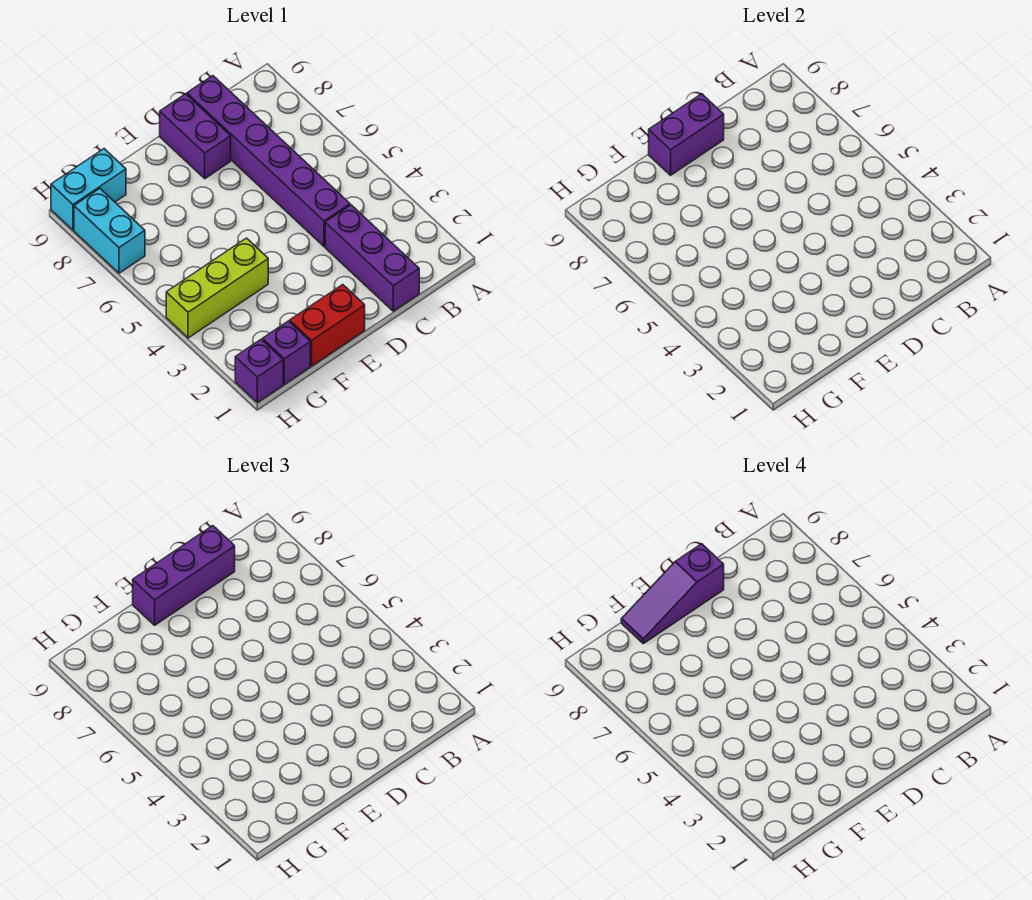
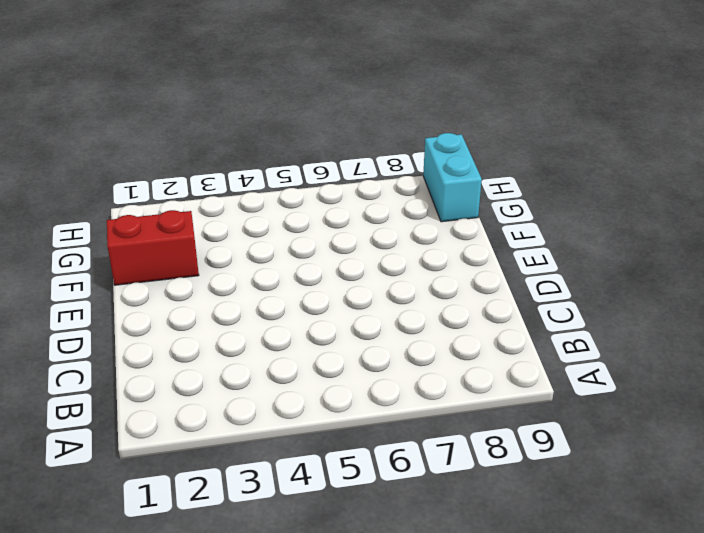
red brick F1:F2 level 1 -> red brick E1:F1 level 1
none -> purple brick C1:C3 level 1
none -> purple brick C4:C9 level 1
none -> purple brick D8:D9 level 1

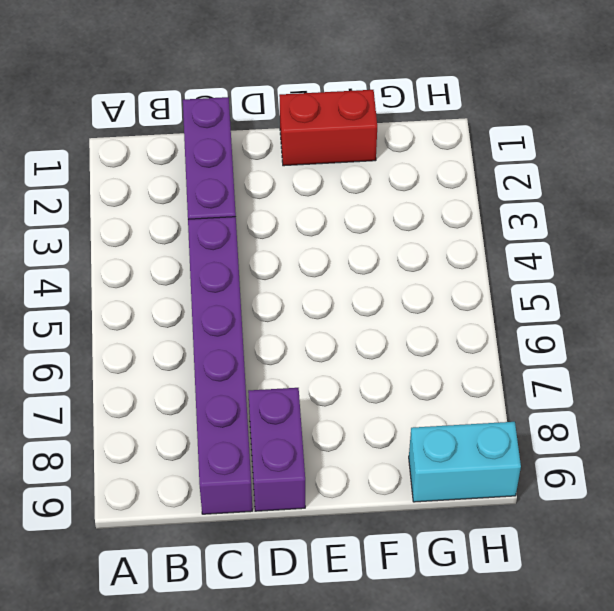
none -> lime brick F4:H4 level 1
none -> purple brick G1 level 1
none -> purple brick H1 level 1

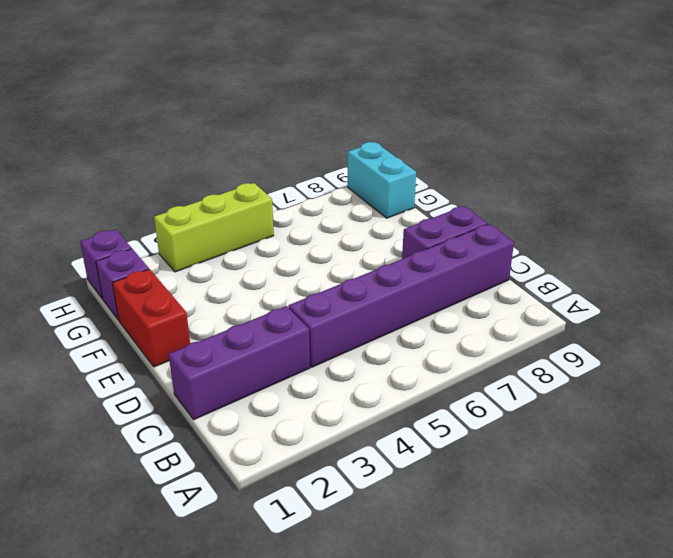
lime brick H3:H5 level 1 -> lime brick F4:H4 level 1
none -> cyan brick H7:H8 level 1
none -> purple brick D9:E9 level 2
none -> purple brick C9:E9 level 3

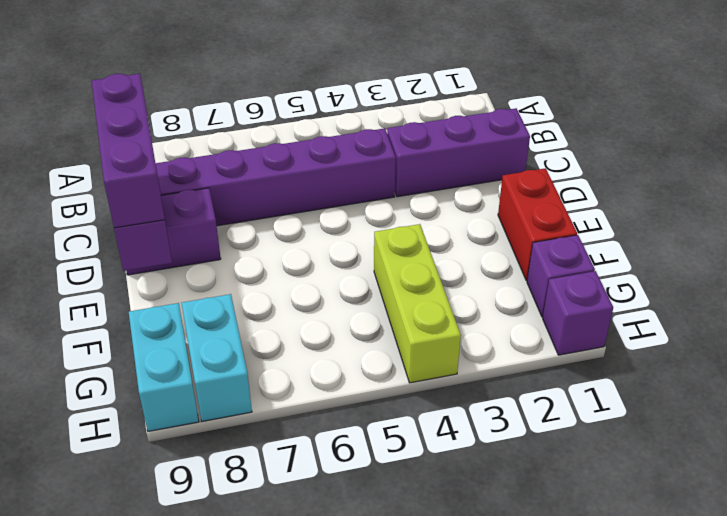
cyan brick G8:H8 level 1 -> cyan brick H7:H8 level 1
none -> purple slope D9:F9 level 4 top D

